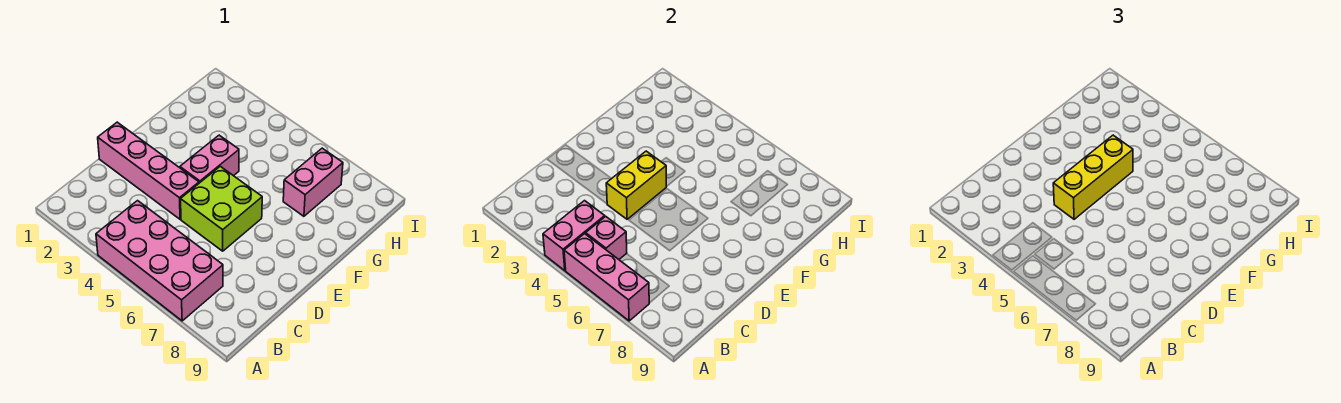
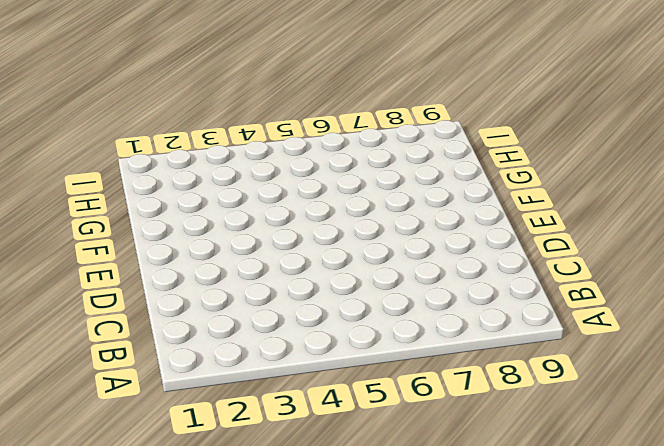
none -> pink brick A4:B7 level 1
none -> pink brick D1:D4 level 1

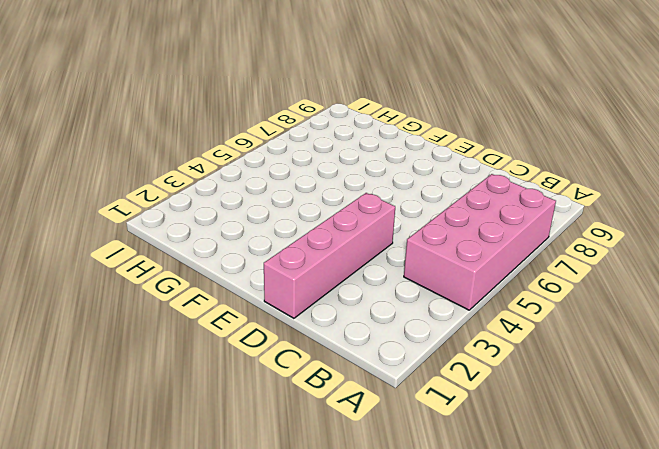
none -> lime brick D5:E6 level 1
none -> pink brick E4:F4 level 1

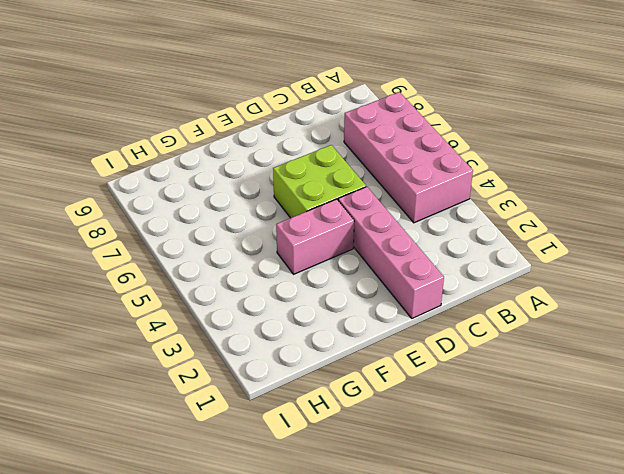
none -> pink brick G7:H7 level 1
none -> pink brick A4:B4 level 2

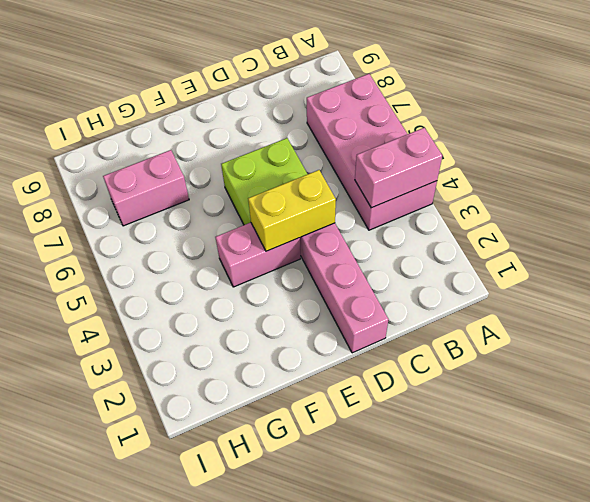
none -> pink brick A5:A7 level 2
none -> pink brick B5 level 2

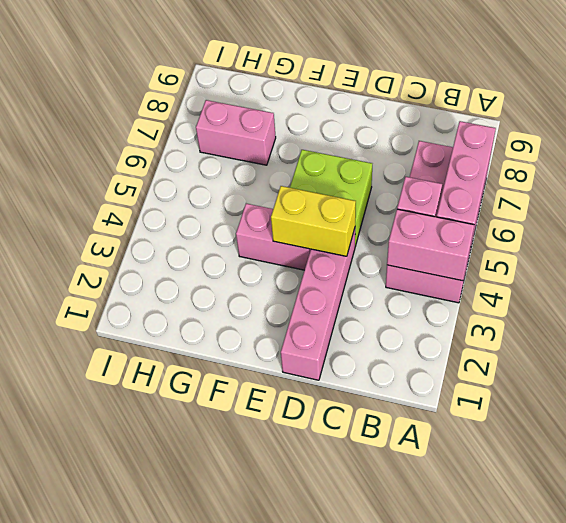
none -> yellow brick D4:F4 level 3

